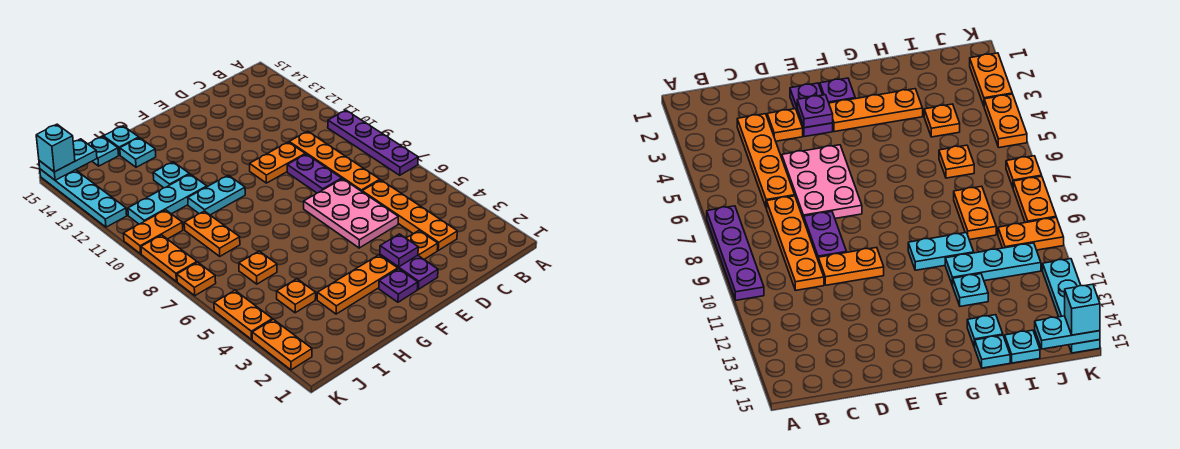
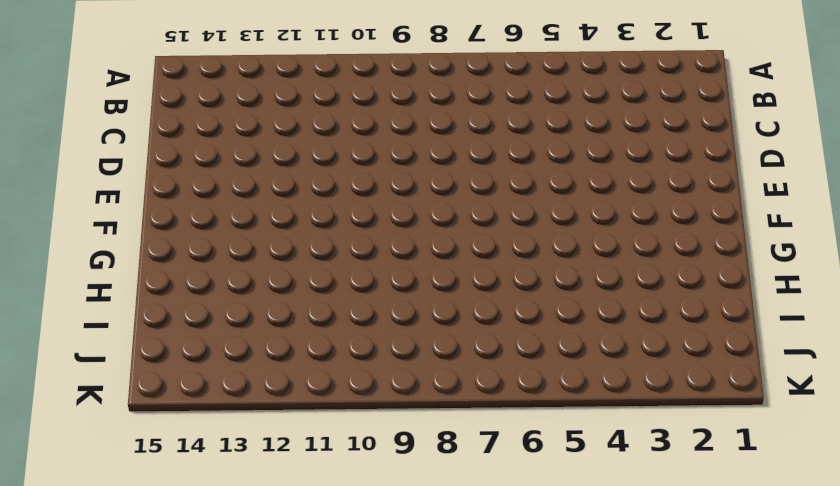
none -> purple plate A7:A10 level 1
none -> orange plate C3:C6 level 1
none -> orange plate C7:C10 level 1

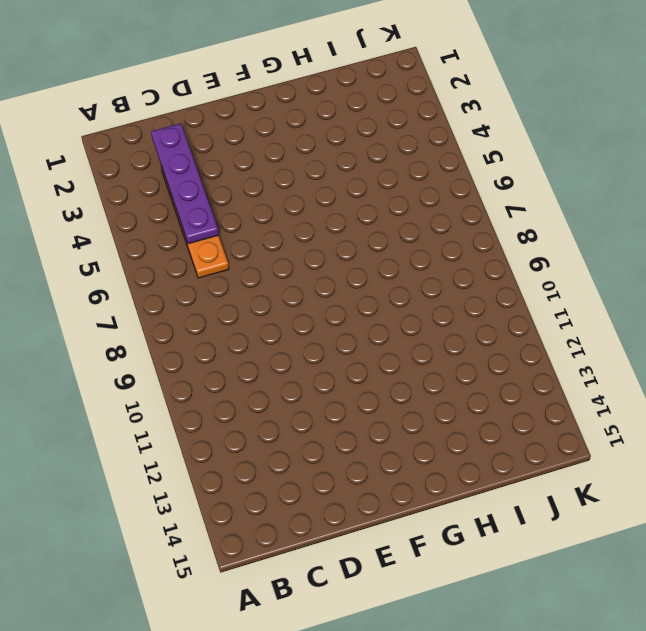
purple plate C2:C5 level 2 -> purple plate A7:A10 level 1
none -> orange plate C7:C10 level 1
none -> orange plate D3 level 1
none -> pink plate D5:E7 level 1

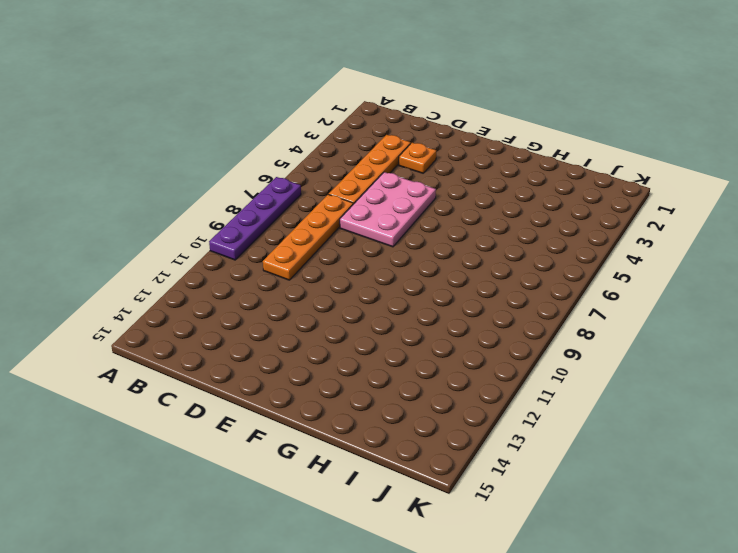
none -> purple plate D8:D9 level 1
none -> orange plate D10:E10 level 1
none -> purple plate E2:E3 level 1

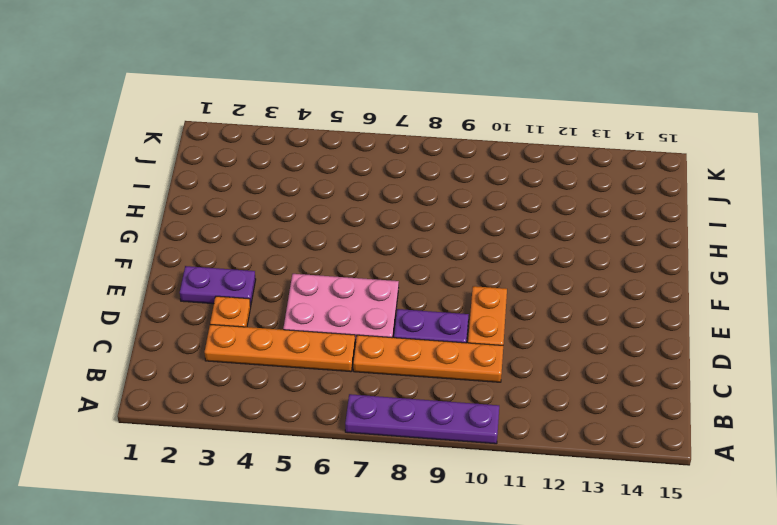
none -> purple plate F2 level 1
none -> orange plate F3:H3 level 1
none -> cyan plate G10:H10 level 1

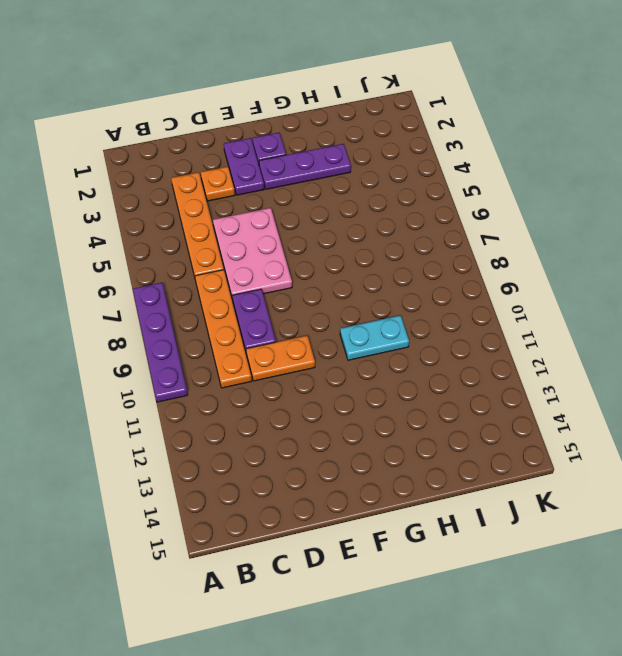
purple plate F3:H3 level 1 -> orange plate F3:H3 level 1
none -> cyan plate H11:J11 level 1
none -> cyan plate H12 level 1
none -> cyan plate H14 level 1

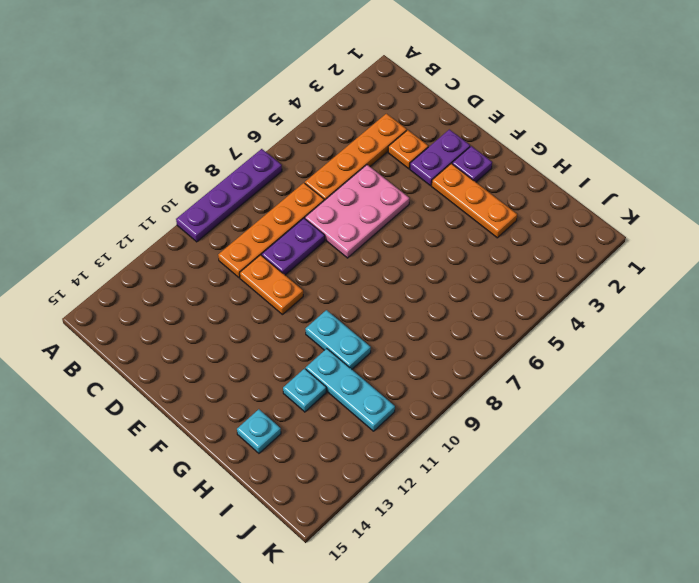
none -> cyan plate H15 level 1
none -> orange plate I4 level 1
none -> orange plate I6 level 1

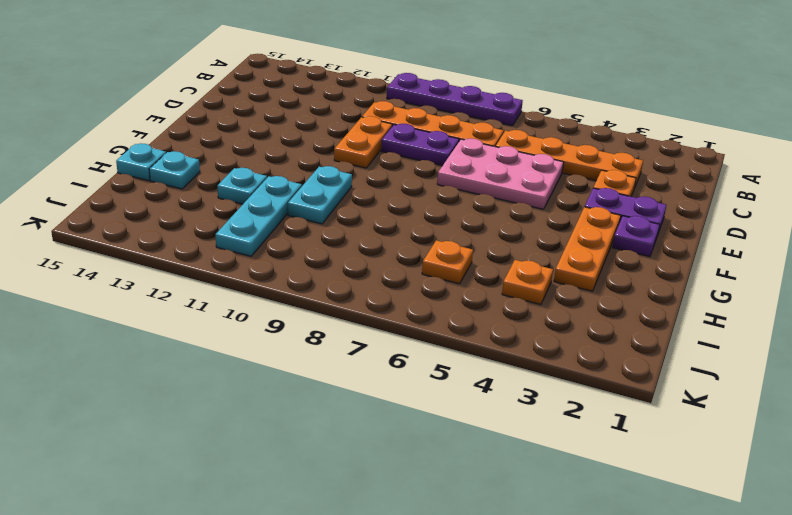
none -> orange plate I8:I9 level 1
none -> cyan plate I15 level 1
none -> orange plate J10:K10 level 1

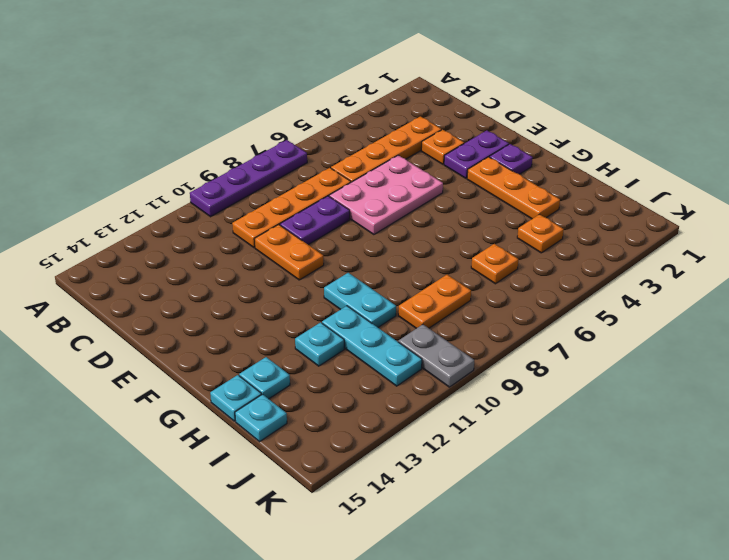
grey plate J10:K10 level 1 -> orange plate J10:K10 level 1
none -> orange plate K2:K3 level 1
none -> orange plate K4:K5 level 1
none -> orange plate K7 level 1

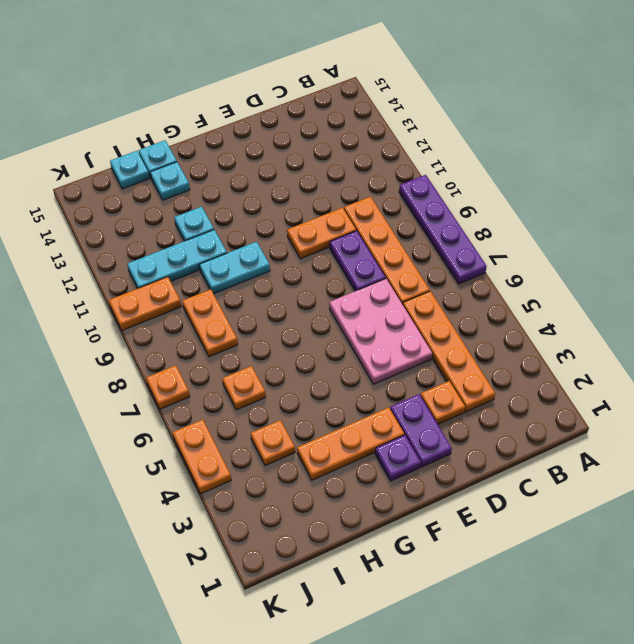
none -> orange plate K2:K3 level 1
none -> orange plate K8:K9 level 1
none -> cyan plate K12:K15 level 1

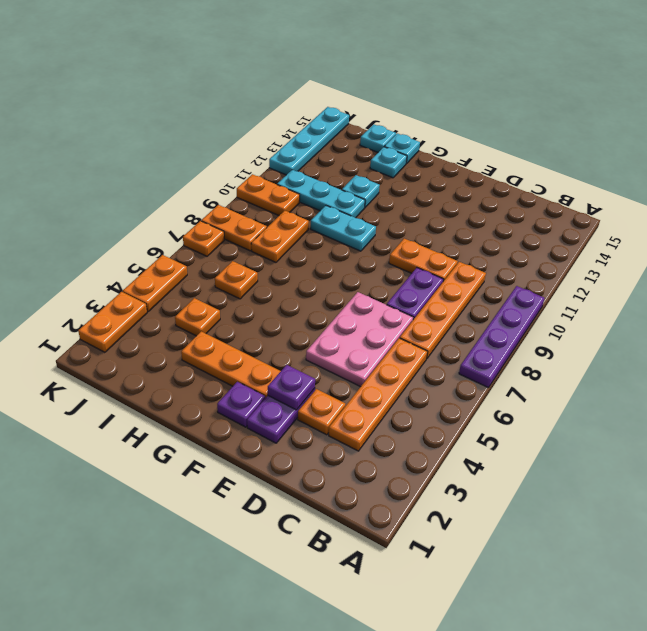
orange plate J8:K8 level 1 -> orange plate K8:K9 level 1
none -> cyan plate J15:K15 level 2
none -> cyan brick K15 level 3

